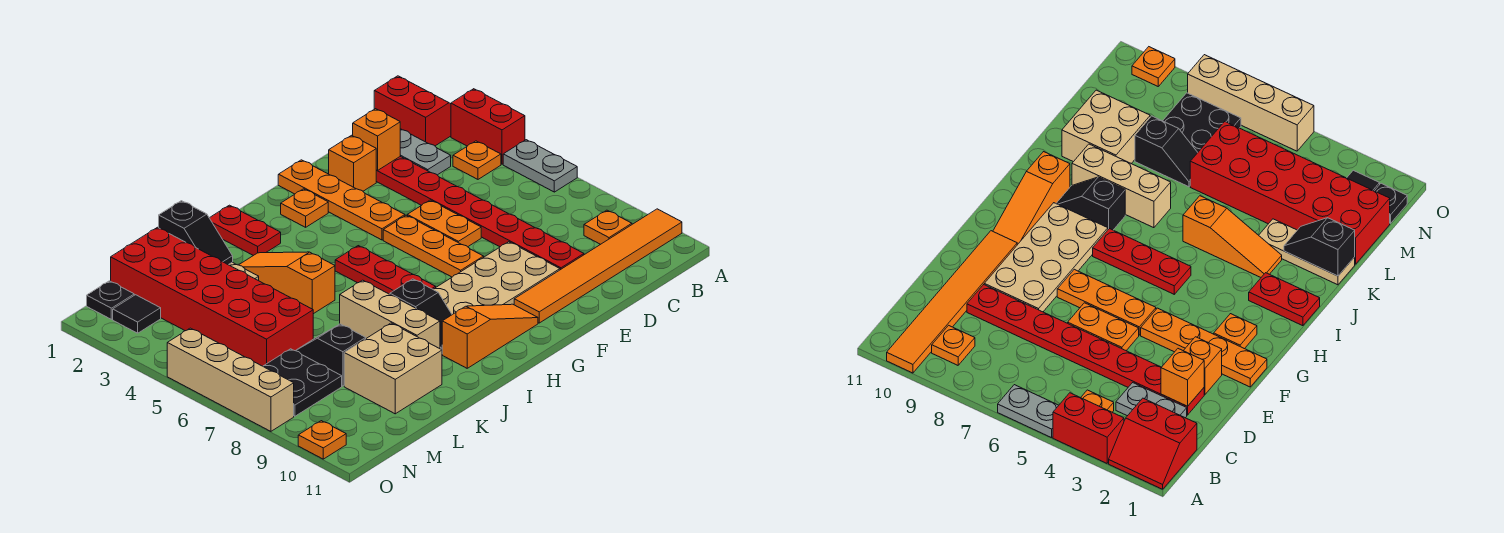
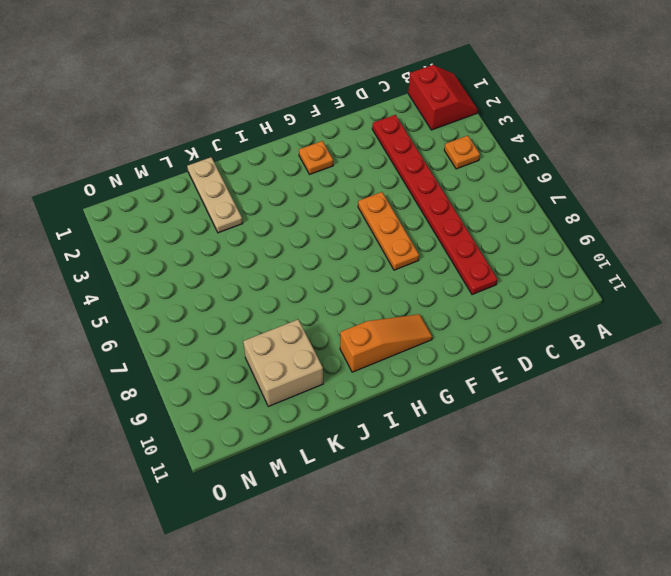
none -> red brick A3:A4 level 1
none -> grey plate A5:A6 level 1
none -> orange tile A10:F10 level 1
none -> orange plate B9 level 1

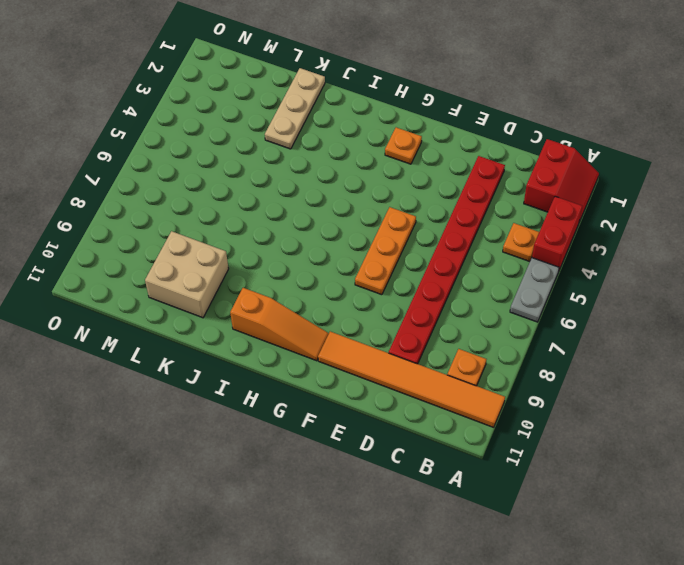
none -> grey plate C2:C3 level 1
none -> orange brick E2 level 1
none -> orange plate E5:E6 level 1
none -> tan plate E8:H9 level 1

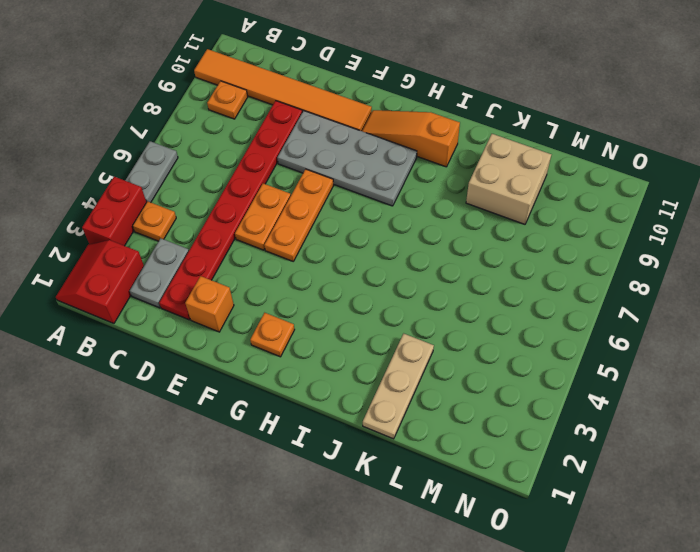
grey plate E8:H9 level 1 -> tan plate E8:H9 level 1
none -> orange plate F1:F4 level 1
none -> red plate H5:H7 level 1
none -> red plate I1:I2 level 1
none -> black slope I8:I9 level 1 top 8

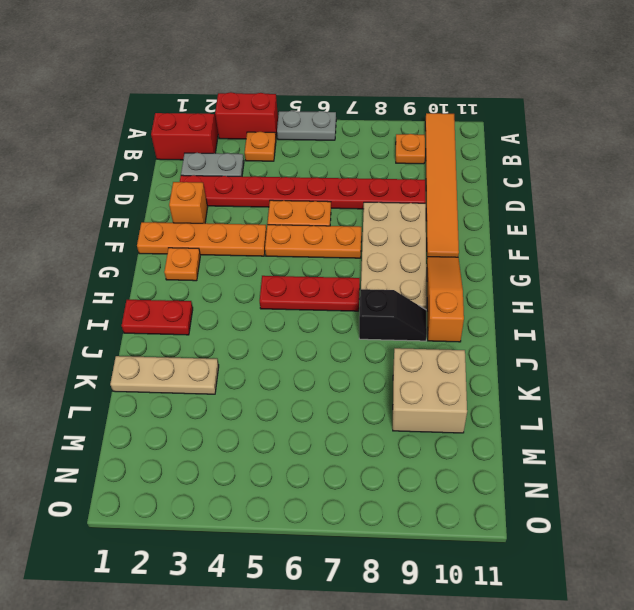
none -> orange slope J3:J5 level 1 top 5
none -> tan brick J7:J9 level 1
none -> red brick L1:M6 level 1
none -> black slope L7:L8 level 1 top 8

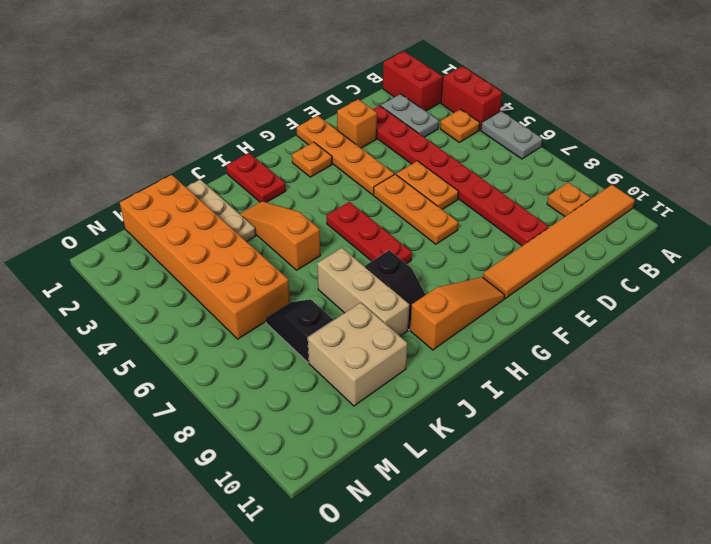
orange brick L1:M6 level 1 -> red brick L1:M6 level 1
none -> tan plate E8:H9 level 1
none -> black plate M7:N8 level 1
none -> black plate N1 level 1
none -> black tile N2 level 1

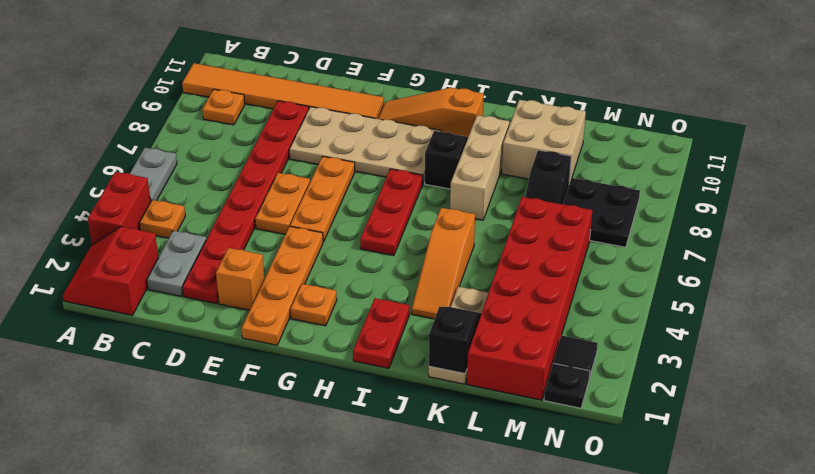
none -> tan brick O5:O8 level 1
none -> orange plate O10 level 1
none -> orange brick D2 level 2

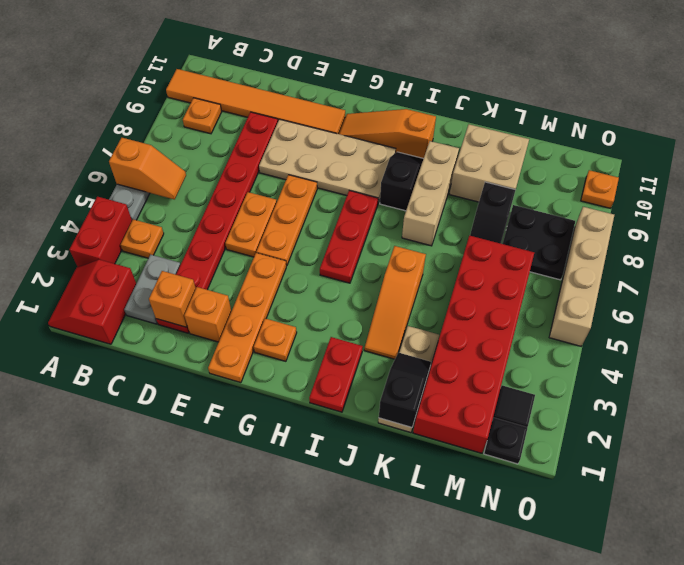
orange slope A6:B6 level 2 top A -> none

